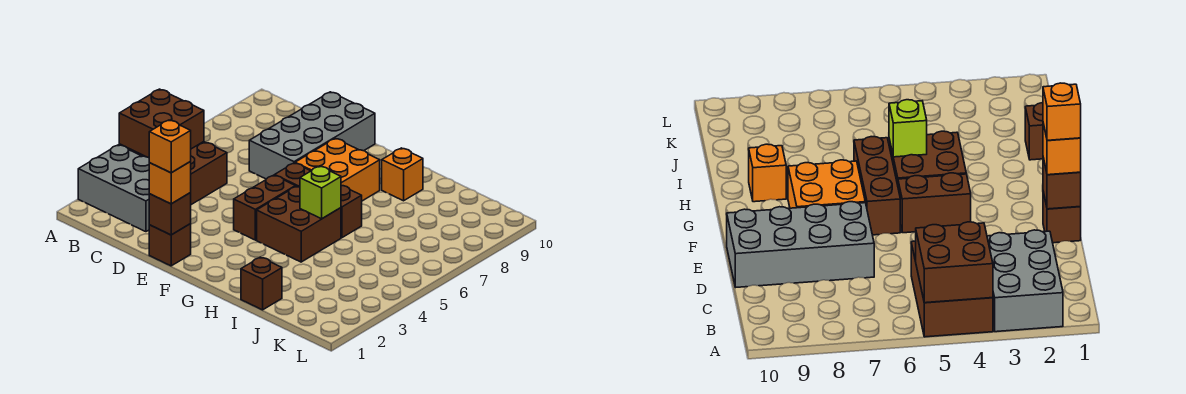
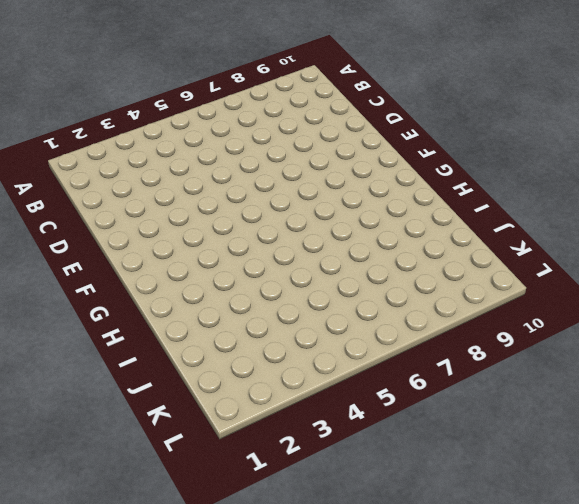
none -> grey brick A2:C3 level 1
none -> brown brick A4:C5 level 1
none -> grey brick D7:E10 level 1

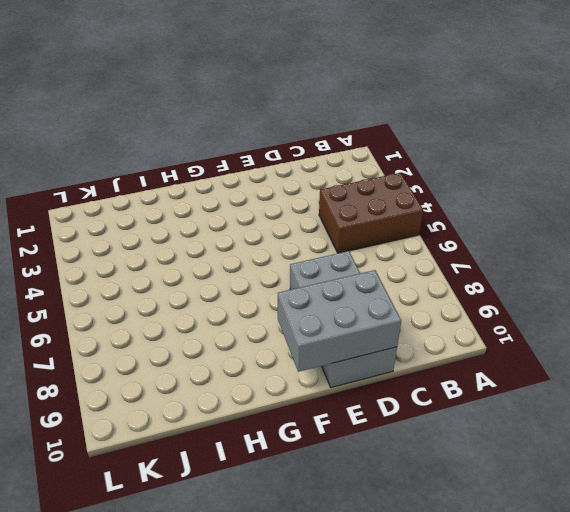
grey brick D9:F10 level 2 -> grey brick A2:C3 level 1
none -> brown brick E1 level 1
none -> brown brick F4:F5 level 1
none -> brown brick F6:H6 level 1

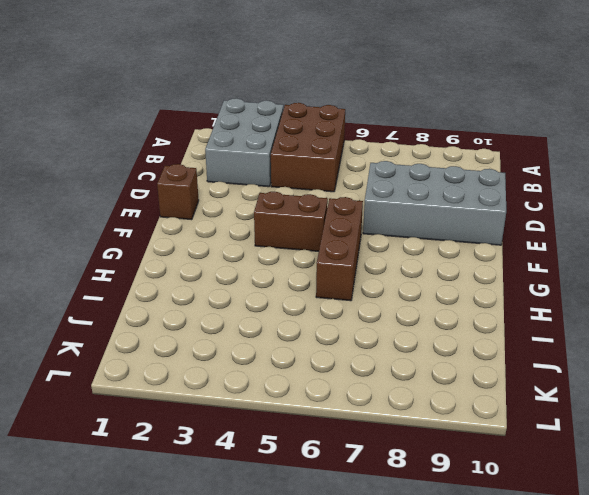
none -> orange brick F7:G8 level 1
none -> brown brick G4:H5 level 1
none -> orange brick H9 level 1

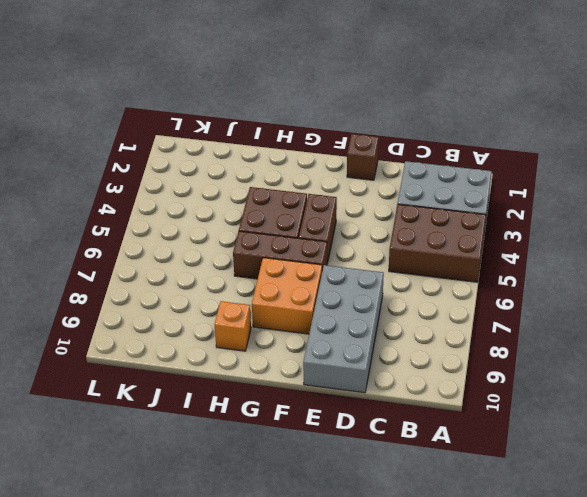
none -> brown brick I1 level 1
none -> brown brick A4:B5 level 2
none -> brown brick E1 level 2

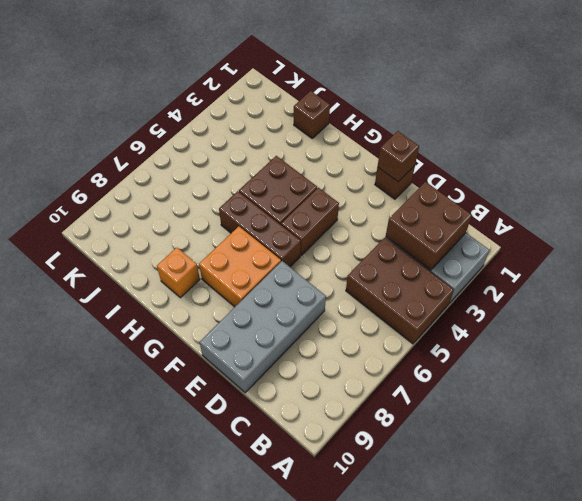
brown brick B2:C3 level 2 -> brown brick A4:B5 level 2
none -> lime brick H5 level 2
none -> orange brick E1 level 3
none -> orange brick E1 level 4

